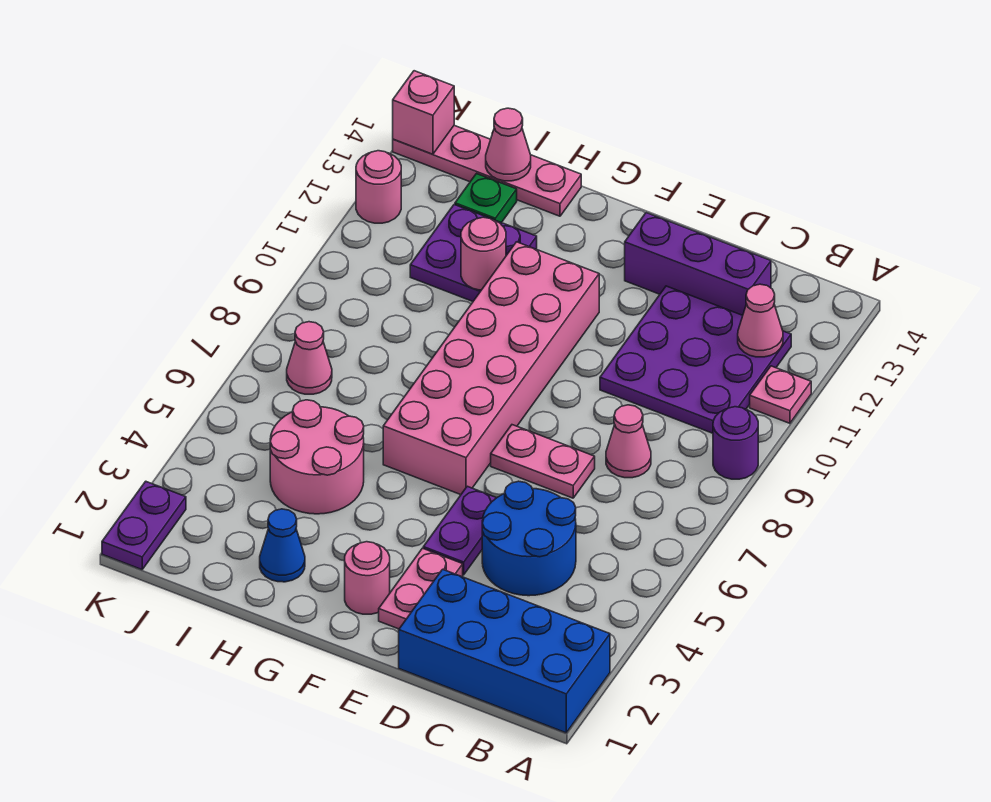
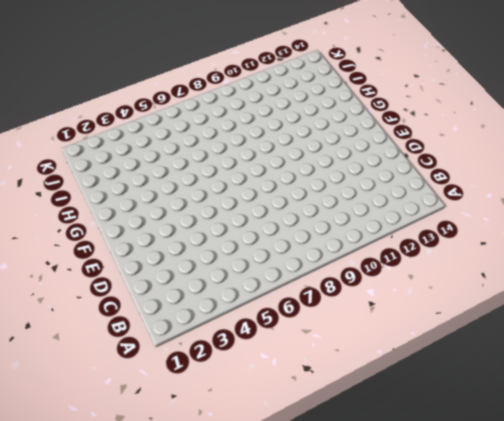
none -> blue brick A1:D2 level 1
none -> purple round brick A9 level 1
none -> pink plate A11 level 1

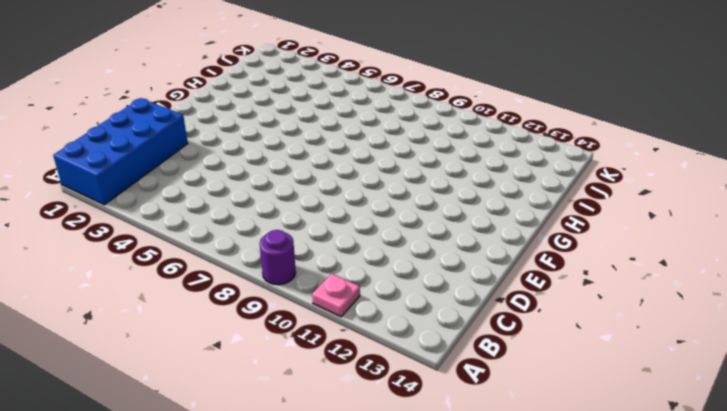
none -> purple plate B10:D12 level 1
none -> blue round brick C4:D5 level 1
none -> pink cone C8 level 1

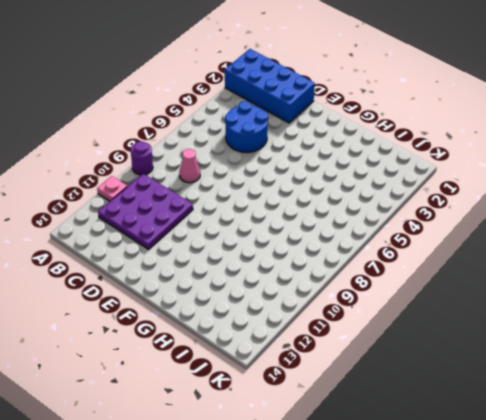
none -> purple brick C13:E13 level 1
none -> pink plate D7:E7 level 1
none -> pink plate E2:E3 level 1

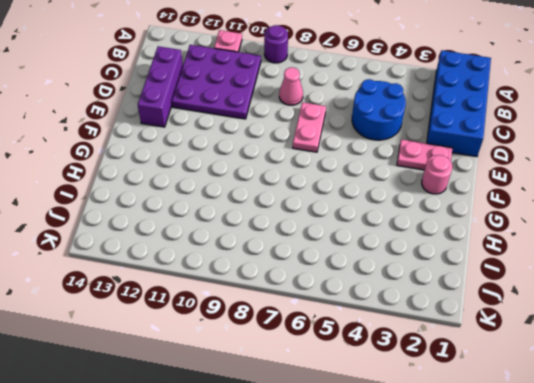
none -> purple plate E4:E5 level 1
none -> pink brick F6:G11 level 1
none -> blue cone H2 level 1

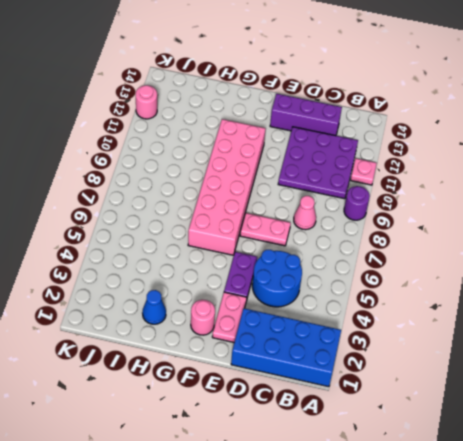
none -> pink round brick H4:I5 level 1
none -> purple plate H11:I12 level 1
none -> pink plate H14:K14 level 1

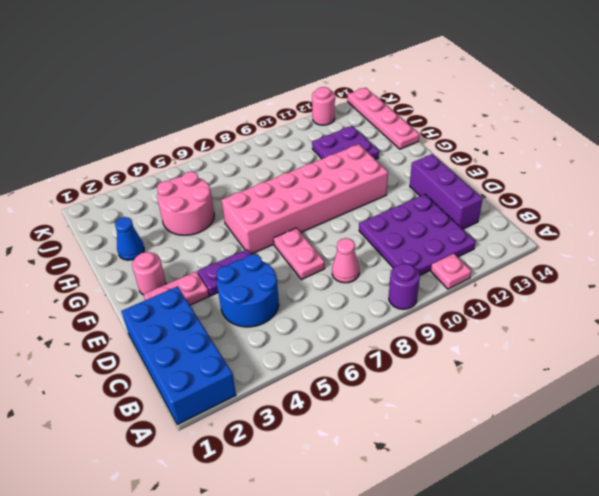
none -> green plate I13 level 1
none -> pink cone J7 level 1
none -> purple plate K1:K2 level 1

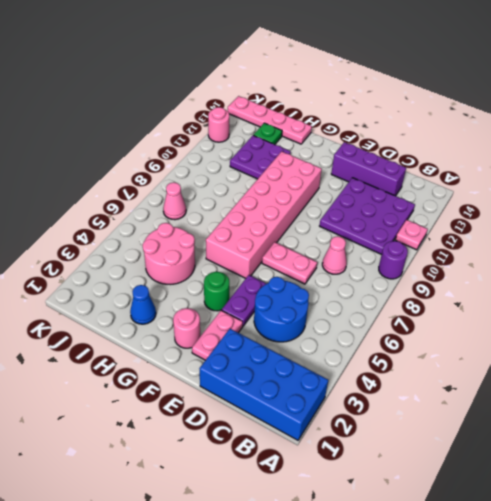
green round brick F4 level 1 -> none
none -> purple plate K1:K2 level 1
none -> pink cone B12 level 2
none -> pink round brick H11 level 2

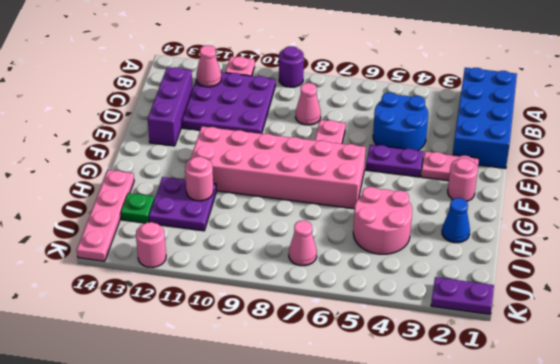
none -> pink cone I14 level 2
none -> pink brick K14 level 2

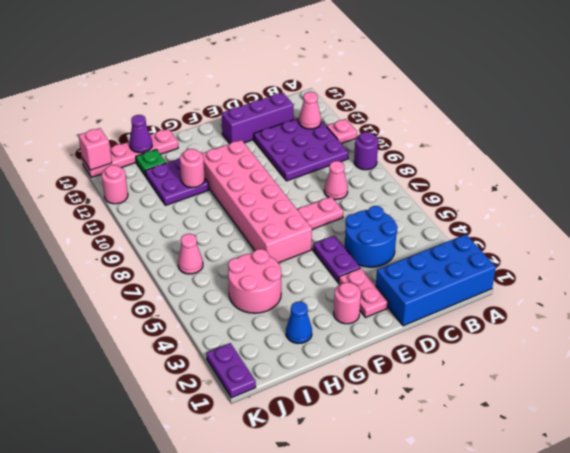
purple cone I14 level 2 -> pink cone I14 level 2

